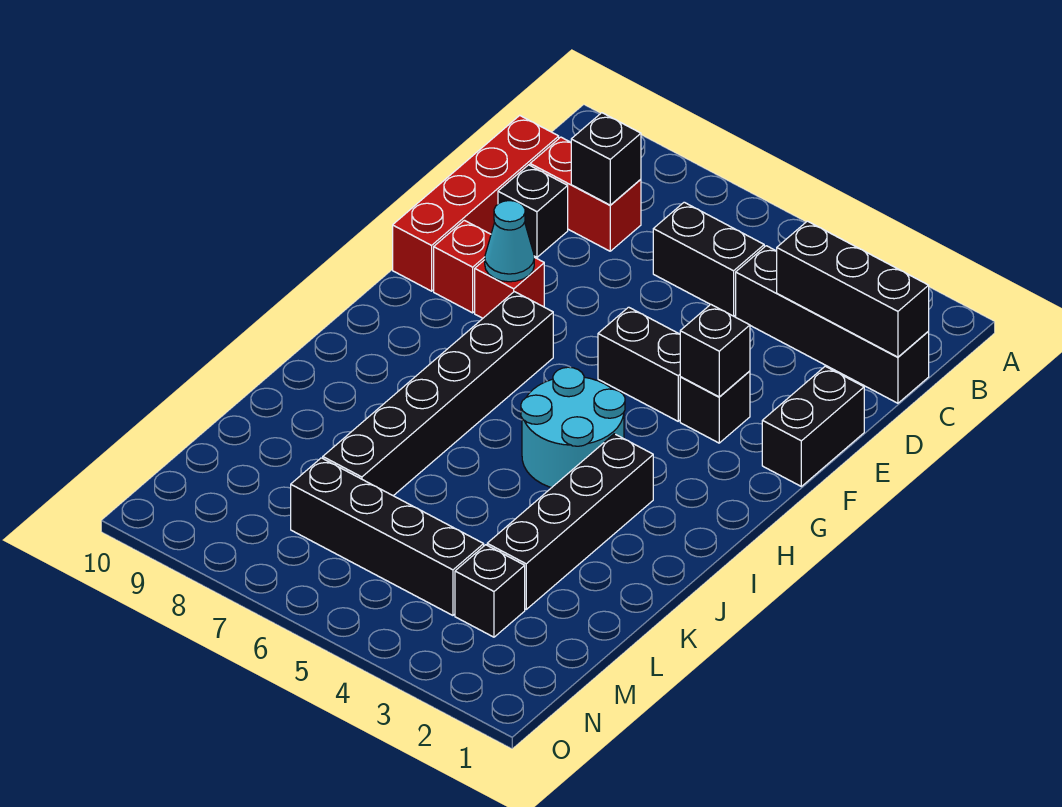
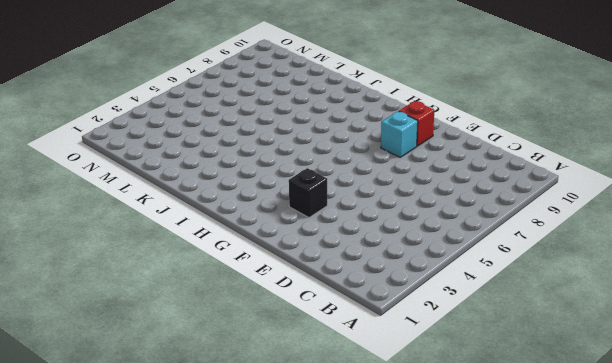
cyan brick F8 level 1 -> red brick F8 level 1
none -> black brick C1:C4 level 1
none -> black brick C5:C6 level 1
none -> red brick C8:C9 level 1

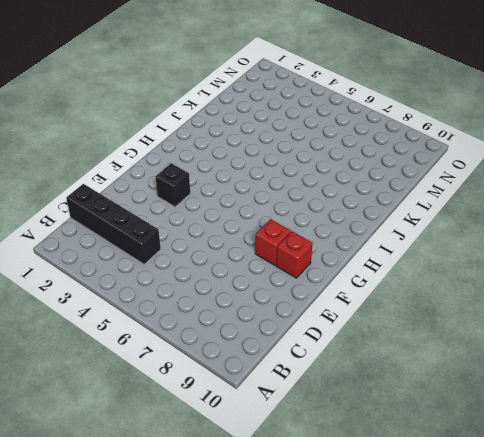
none -> black brick C5:C6 level 1
none -> red brick C8:C9 level 1
none -> red brick C10:F10 level 1

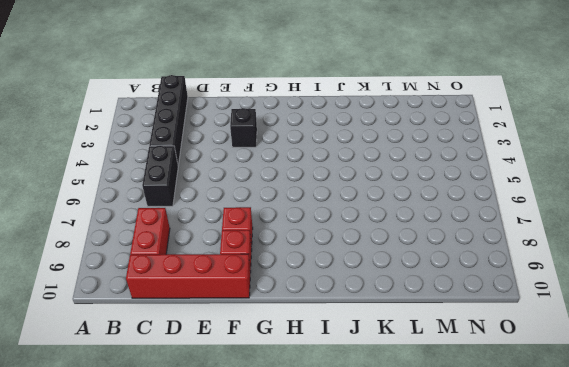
none -> black brick D9 level 1
none -> black brick E1:F1 level 1
none -> black brick F4:F5 level 1

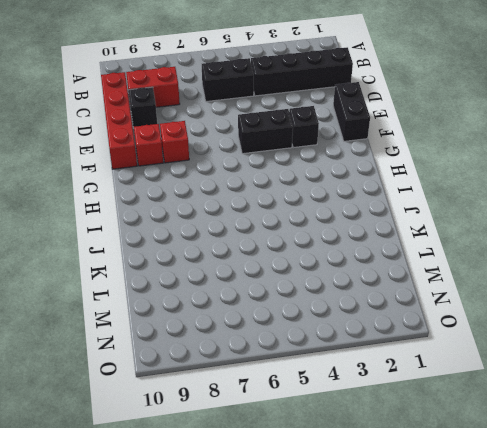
none -> black brick G7:L7 level 1
none -> cyan round brick H4:I5 level 1
none -> black brick I3:L3 level 1

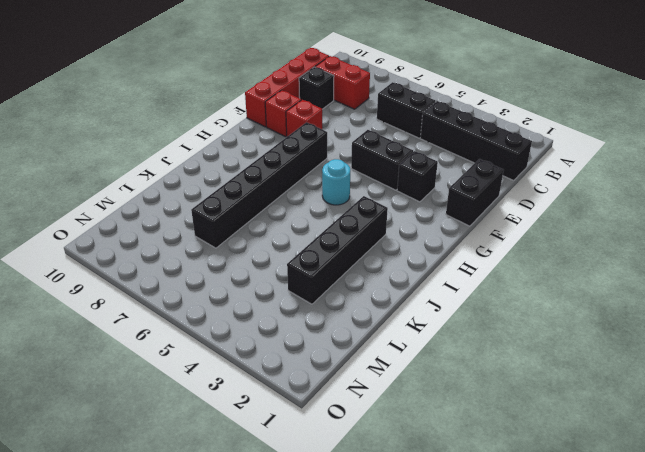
cyan round brick H5 level 1 -> cyan round brick H4:I5 level 1
none -> black brick M3 level 1
none -> black brick M4:M7 level 1
none -> black brick C1:C3 level 2

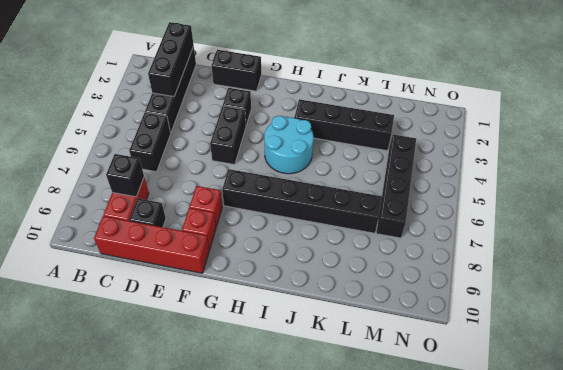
none -> black brick M3 level 1
none -> black brick F3 level 2
none -> cyan cone F8 level 2

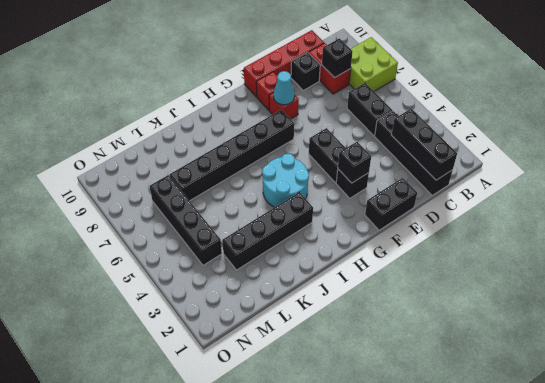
lime brick A7:B8 level 1 -> none
none -> black brick M3 level 1

